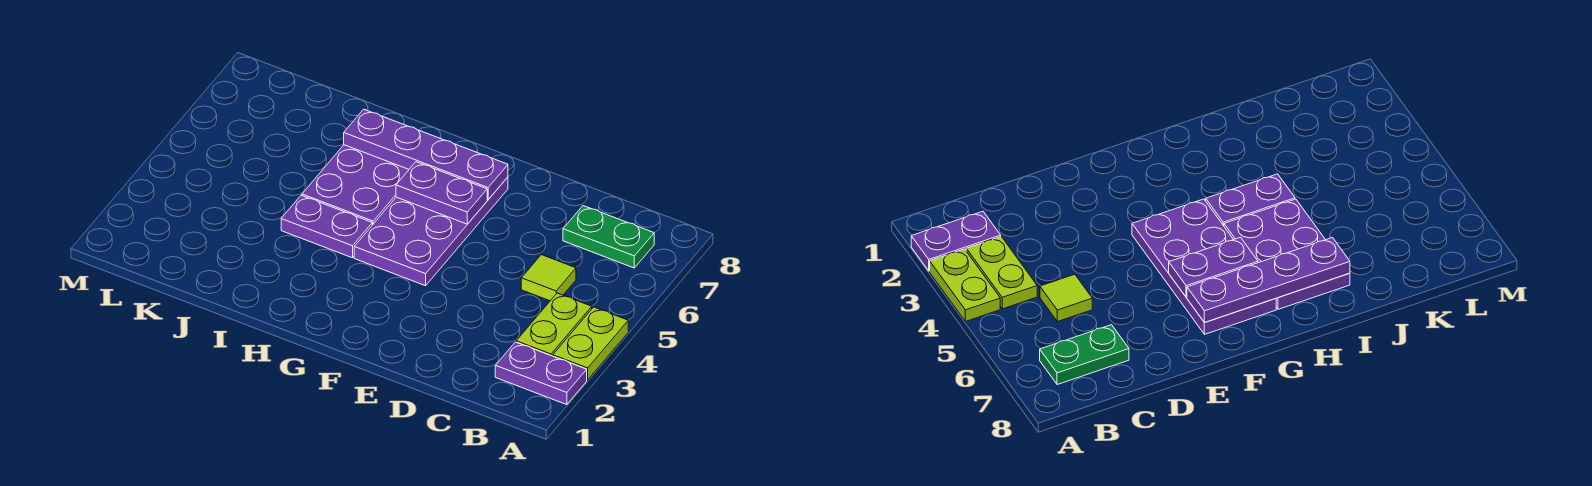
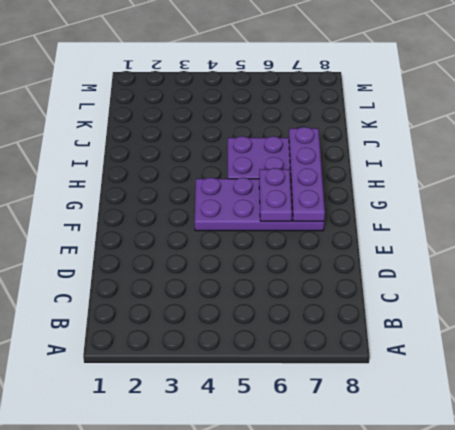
none -> purple plate A2:B2 level 1
none -> lime plate A3:A4 level 1

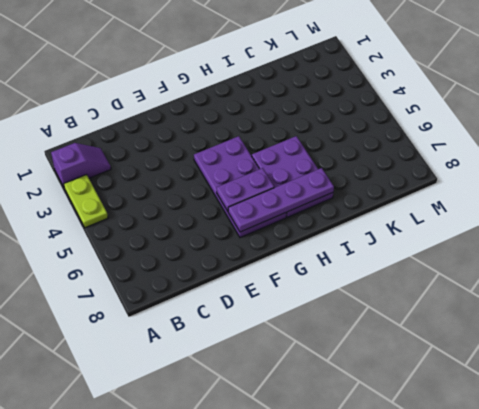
purple slope A2:B2 level 1 top A -> purple plate A2:B2 level 1
none -> lime plate B3:B4 level 1
none -> green plate B7:C7 level 1

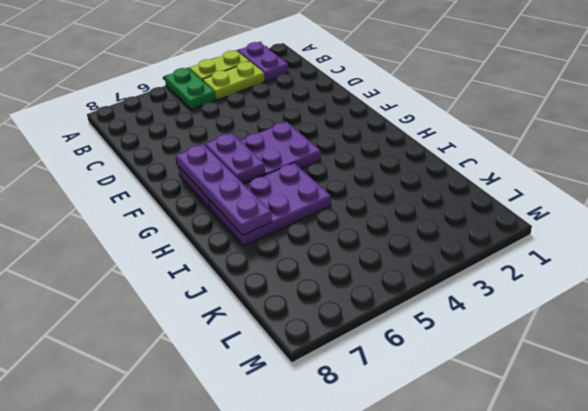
green plate A5:B5 level 1 -> green plate B7:C7 level 1
none -> lime tile C5 level 1
none -> purple plate H4:I4 level 1

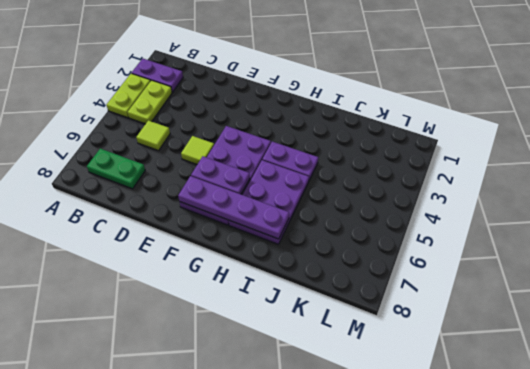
lime tile E5 level 1 -> none

